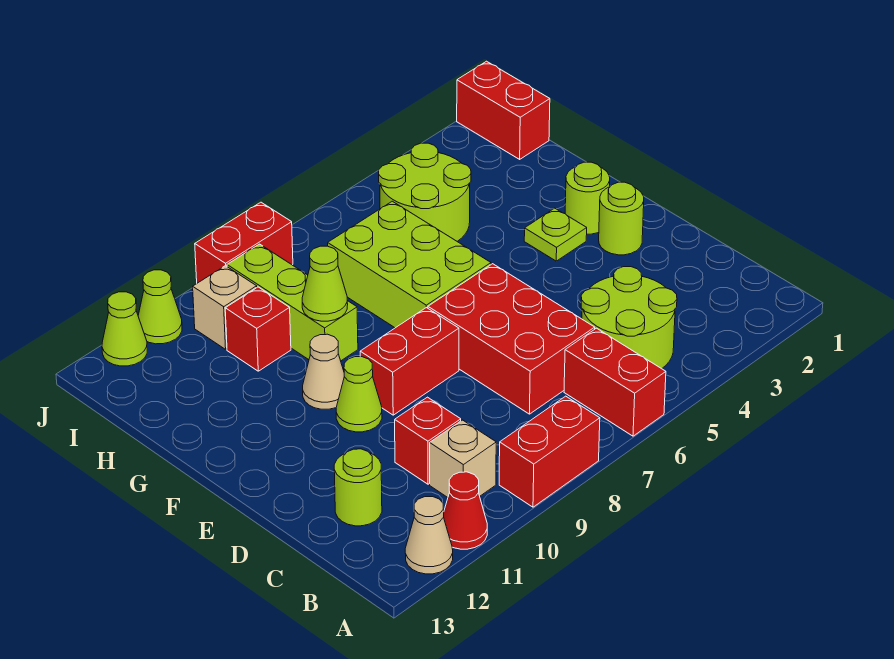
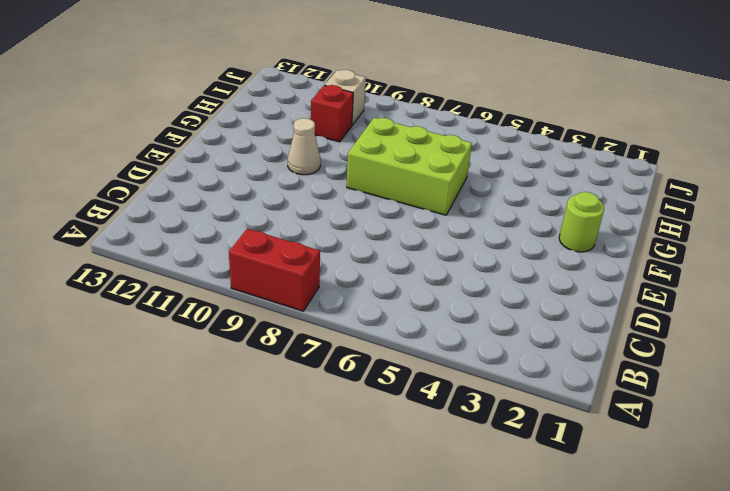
lime brick F6:G8 level 1 -> lime brick F6:H7 level 1
none -> red brick A6:B6 level 1
none -> red cone A11 level 1
none -> tan cone A12 level 1

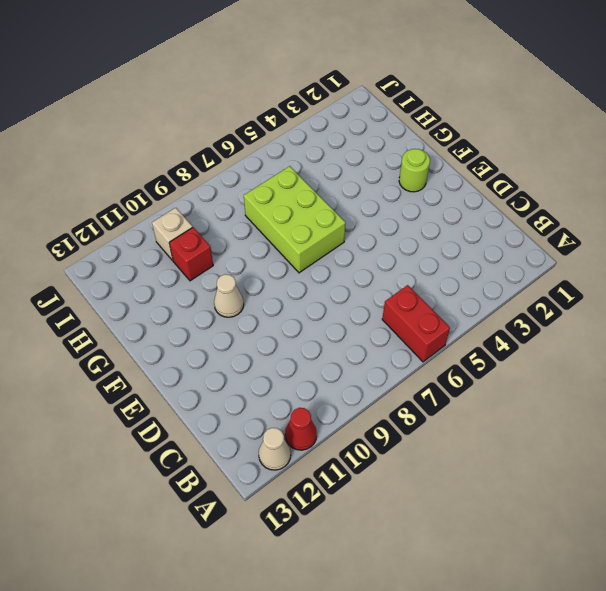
none -> red brick A8:A9 level 1
none -> lime round brick B4:C5 level 1
none -> tan brick B10 level 1

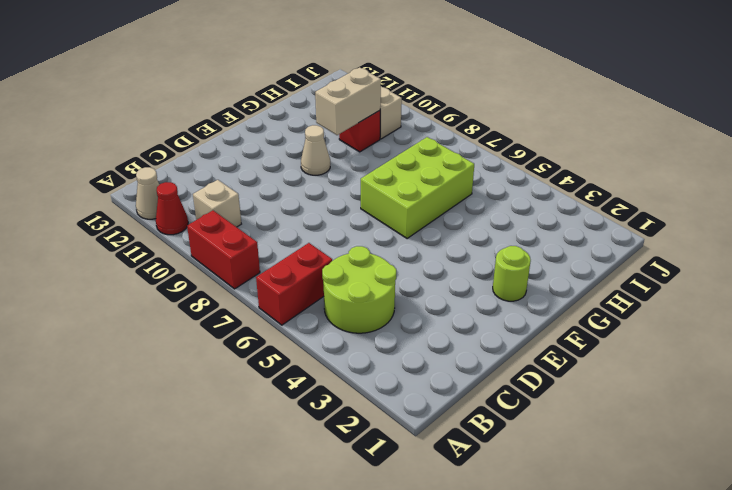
tan brick G10:H10 level 2 -> none
none -> red brick C6:E7 level 1
none -> red brick C10 level 1
none -> lime round brick C12 level 1

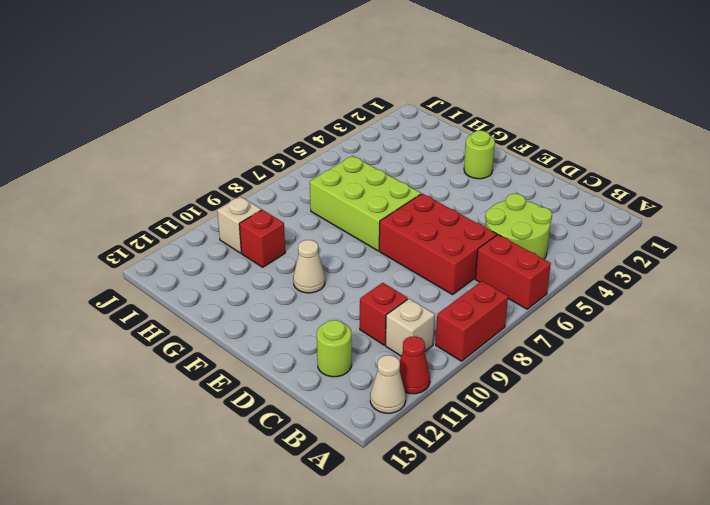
none -> lime round brick E2 level 1
none -> red brick E8:E9 level 1
none -> lime cone E10 level 1

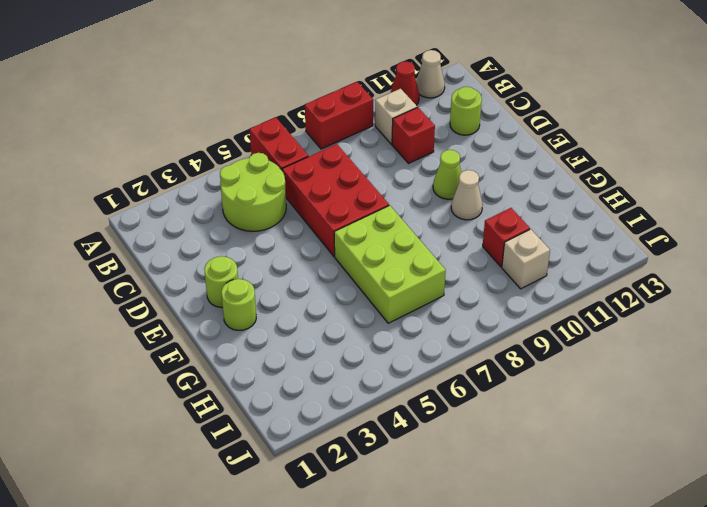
none -> red brick E8:E9 level 1
none -> lime plate F3 level 1
none -> lime brick G9:I9 level 1

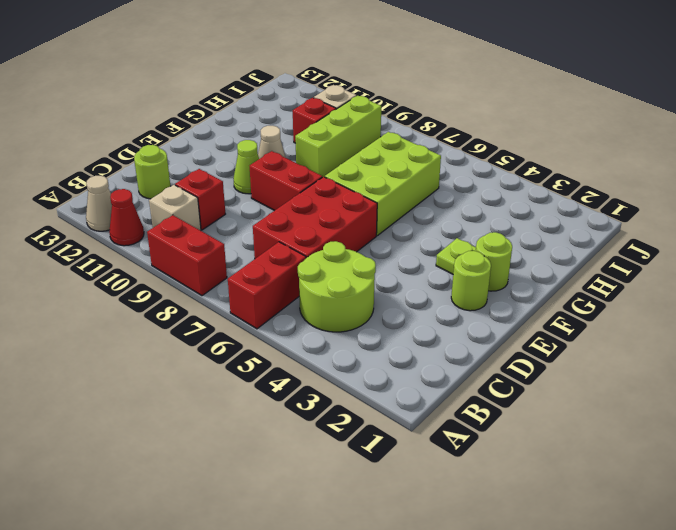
none -> lime round brick H4:I5 level 1
none -> red brick I1:J1 level 1
none -> red brick J8:J9 level 1

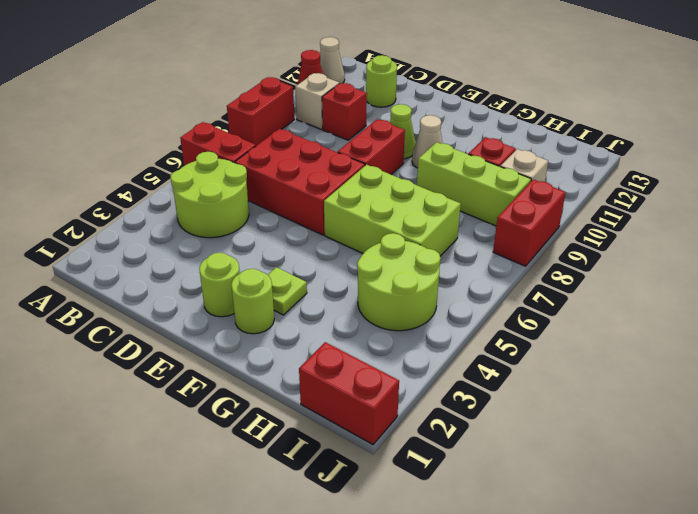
none -> lime cone J11 level 1
none -> lime cone J12 level 1
none -> lime cone G9 level 2

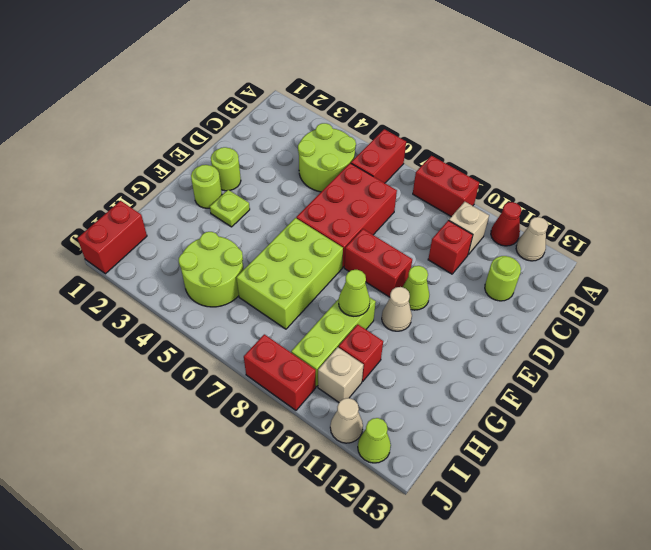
tan cone J11 level 1 -> lime cone J11 level 1

